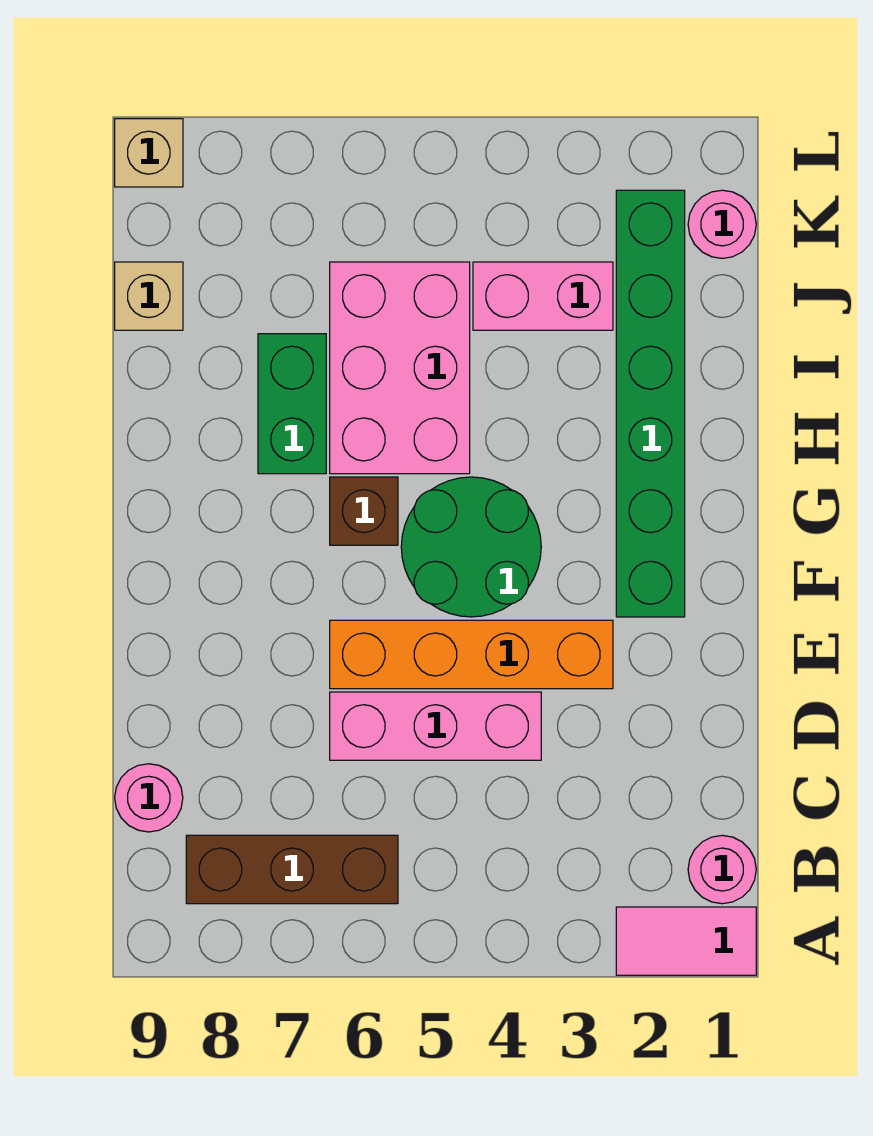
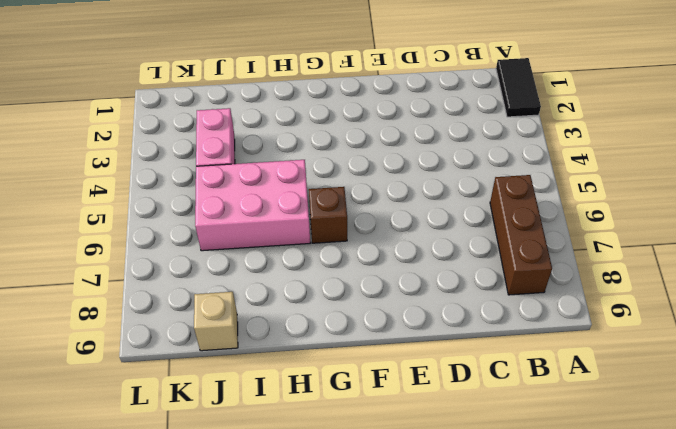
black tile A1:A2 level 1 -> pink tile A1:A2 level 1
none -> pink round brick B1 level 1
none -> pink round brick C9 level 1
none -> pink brick D4:D6 level 1

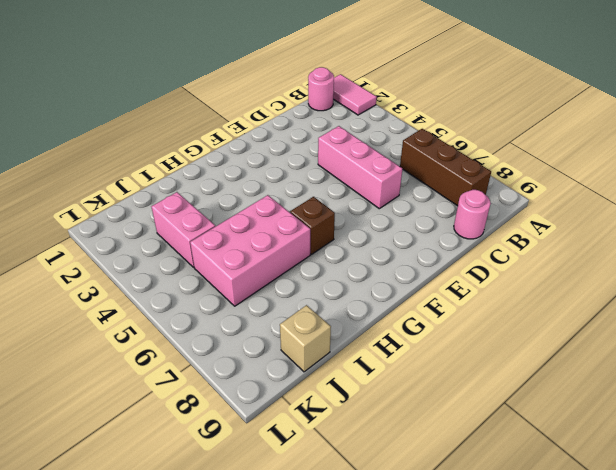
none -> orange brick E3:E6 level 1
none -> green brick F2:K2 level 1
none -> green round brick F4:G5 level 1

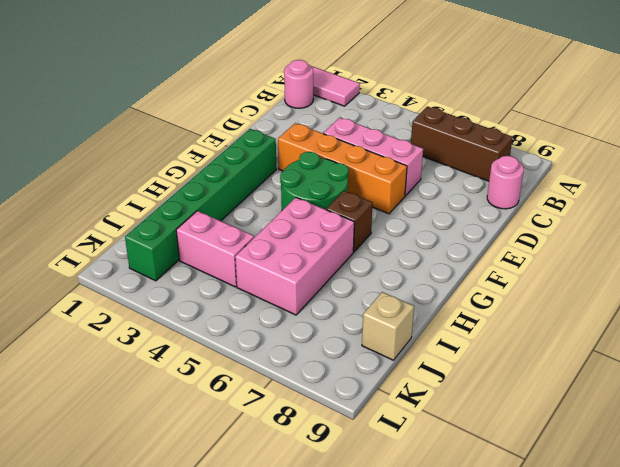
none -> green brick H7:I7 level 1
none -> pink round brick K1 level 1
none -> tan brick L9 level 1

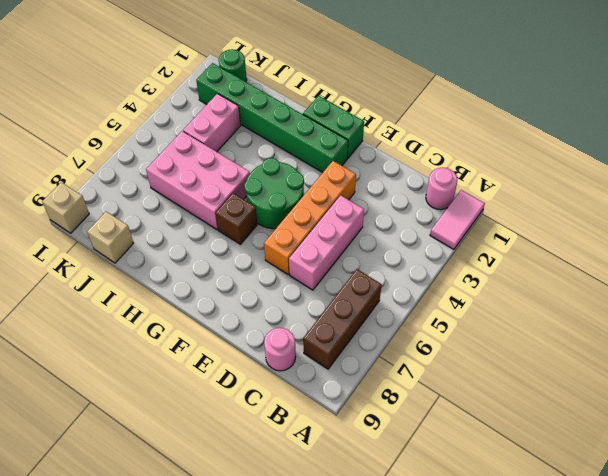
green brick F1:G1 level 1 -> green brick H7:I7 level 1
green round brick K1 level 1 -> pink round brick K1 level 1

